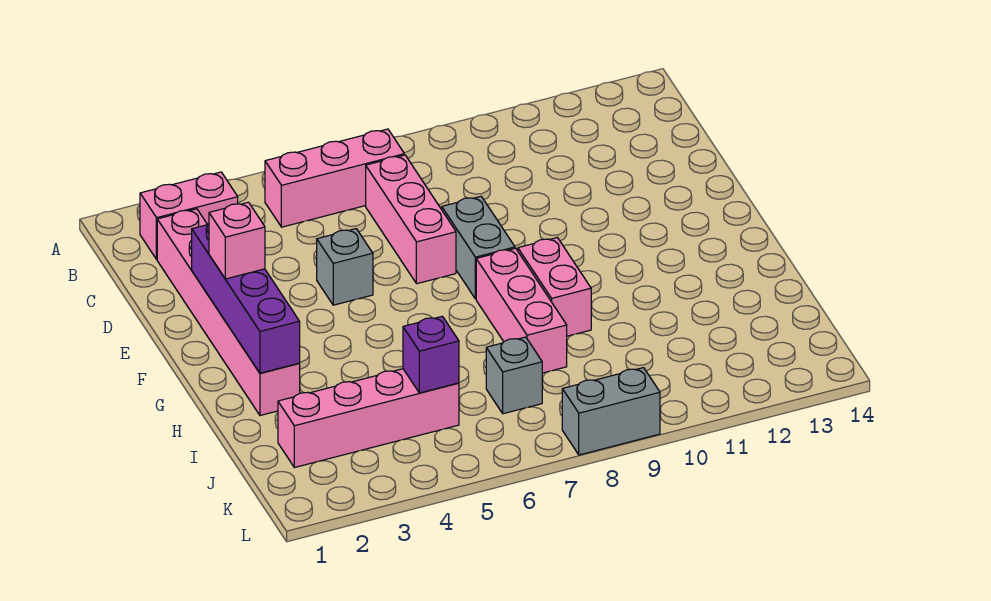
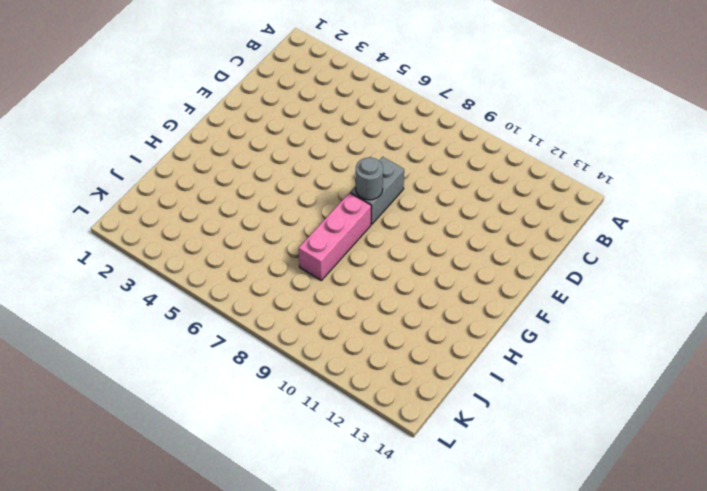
grey round brick F8 level 2 -> none
none -> pink brick B2:B3 level 1
none -> pink brick B5:B7 level 1
none -> pink brick C2:H2 level 1

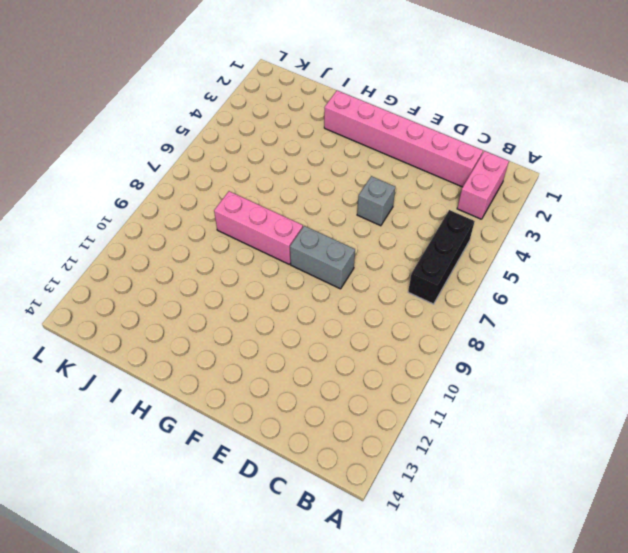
black brick B5:B7 level 1 -> pink brick B5:B7 level 1
none -> pink brick C7:E7 level 1
none -> pink brick G9:H9 level 1
none -> pink brick J2:J5 level 1

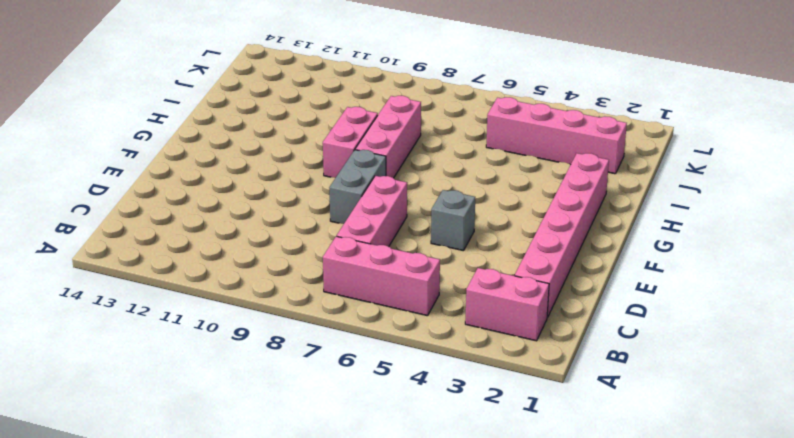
none -> grey brick J7 level 1
none -> grey brick L8:L9 level 1
none -> purple brick E2:H2 level 2

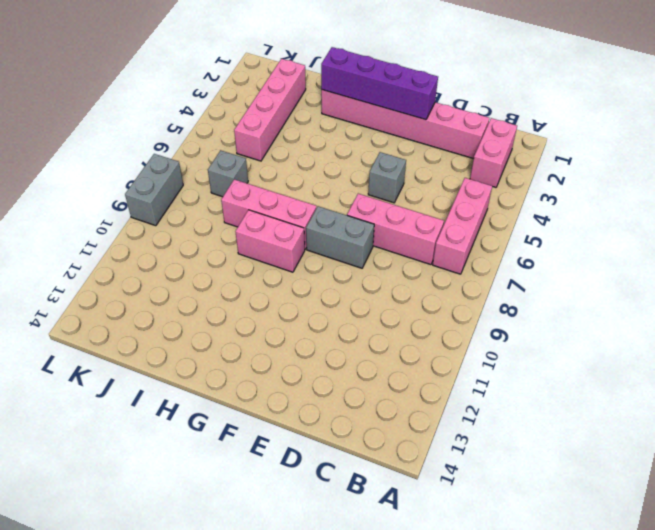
none -> purple brick J5 level 2
none -> pink brick F2 level 3

